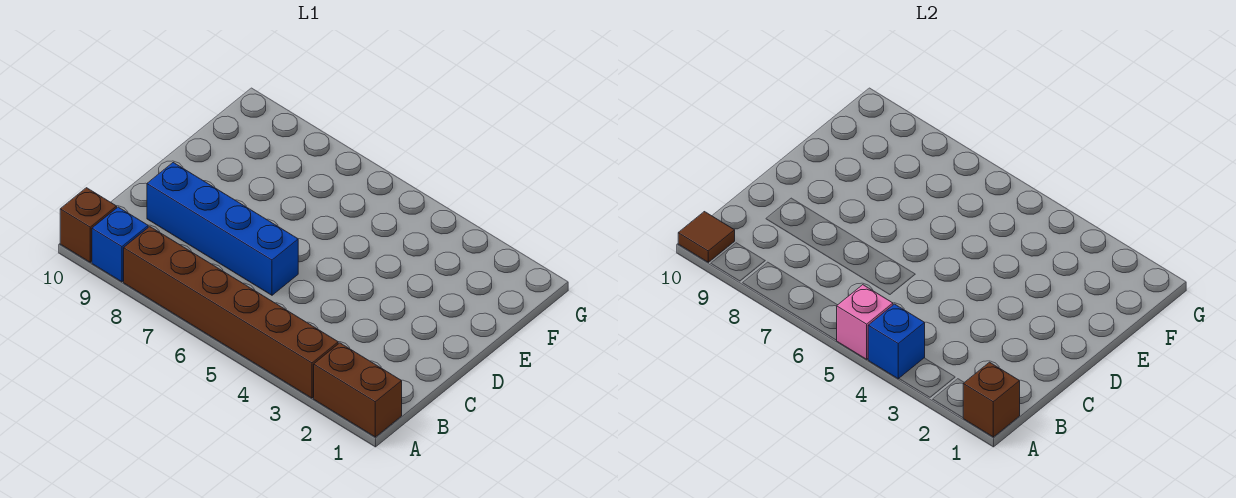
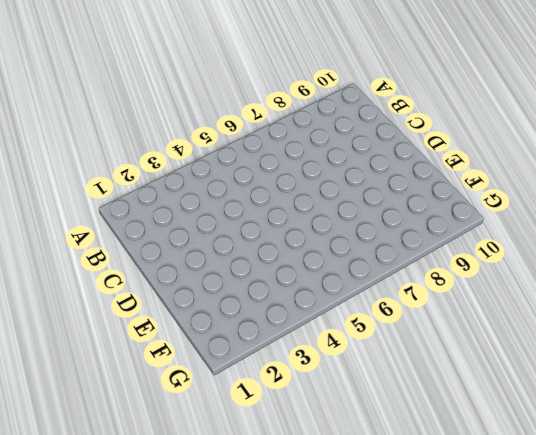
none -> brown brick A1:A2 level 1
none -> brown brick A3:A8 level 1

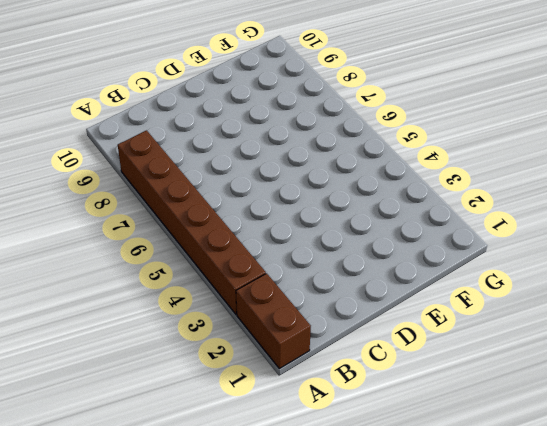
none -> blue brick A9 level 1
none -> brown brick A10 level 1

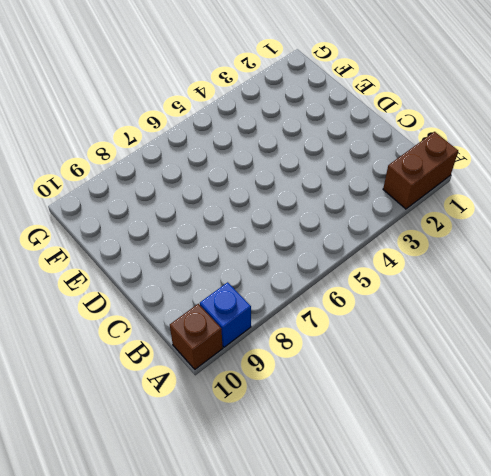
none -> brown brick A3:A8 level 1
none -> blue brick C6:C9 level 1

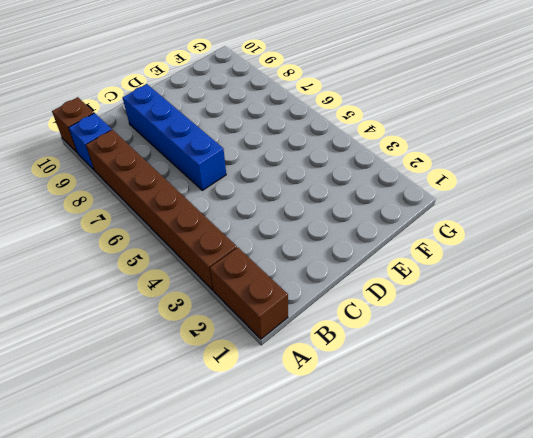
none -> brown brick A1 level 2
none -> blue brick A4 level 2

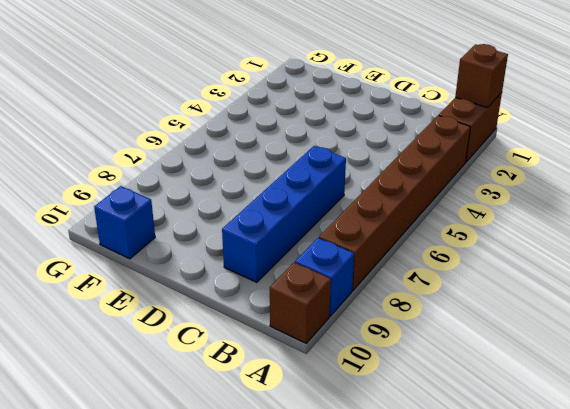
blue brick F10 level 1 -> blue brick A4 level 2
none -> pink brick A5 level 2
none -> brown tile A10 level 2

